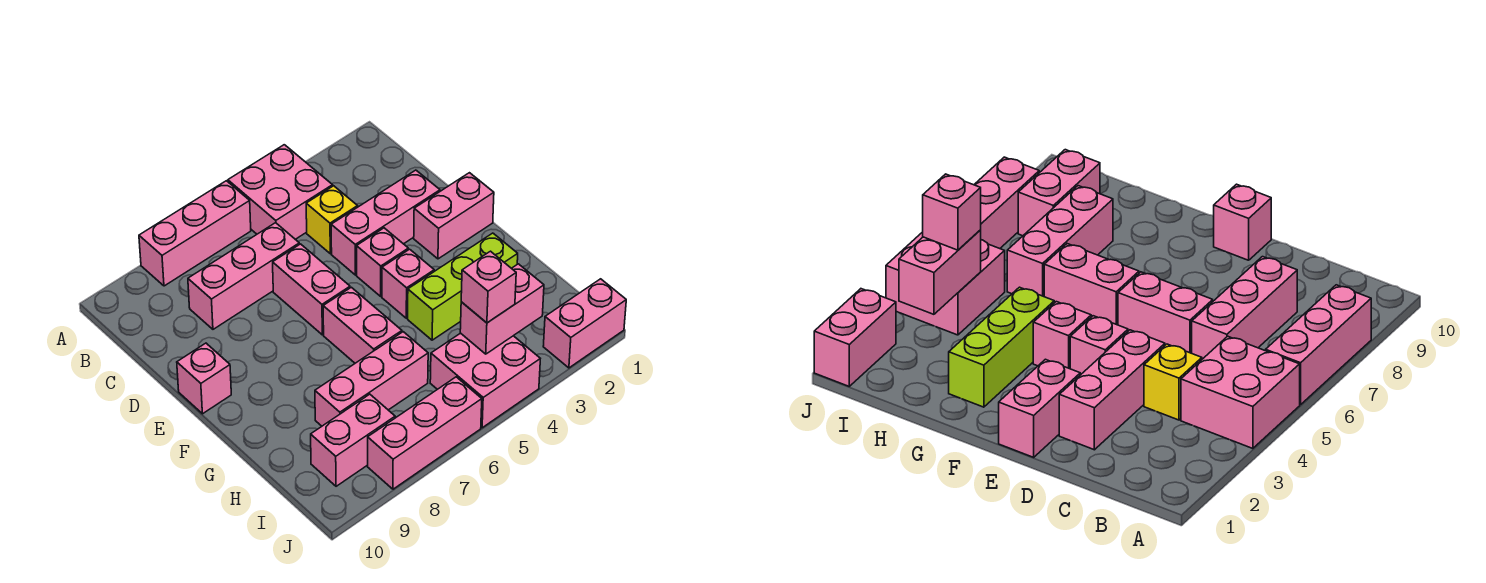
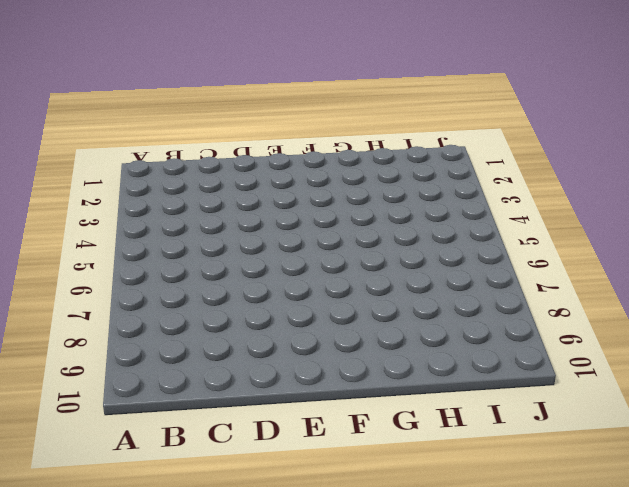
none -> pink brick A4:B5 level 1
none -> pink brick A6:A8 level 1
none -> yellow brick C4 level 1

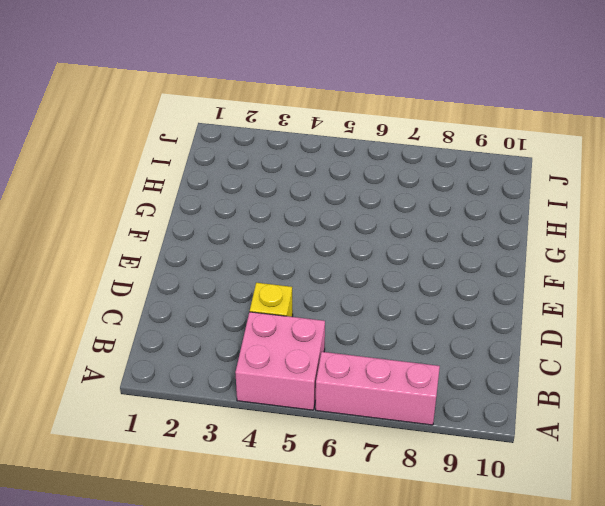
none -> pink brick C6:C8 level 1
none -> pink brick D2:D4 level 1
none -> pink brick D6:E6 level 1

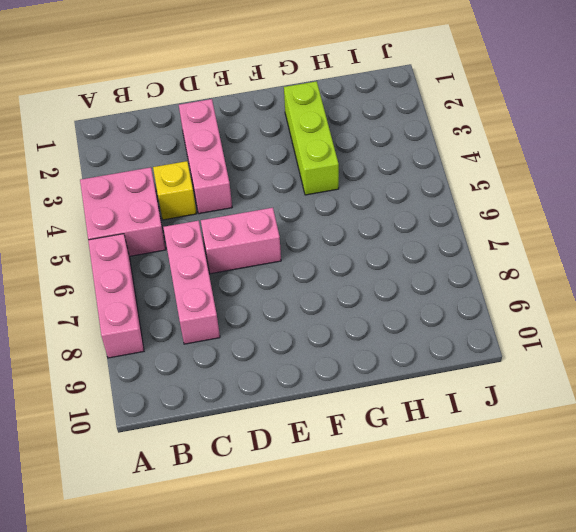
none -> pink brick E1:E2 level 1
none -> pink brick E4 level 1
none -> pink brick E10 level 1

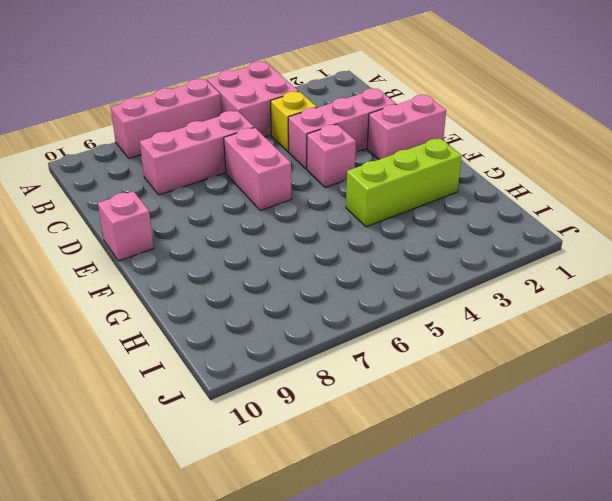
none -> pink brick F4 level 1
none -> pink brick F6:G6 level 1
none -> pink brick H6:H8 level 1

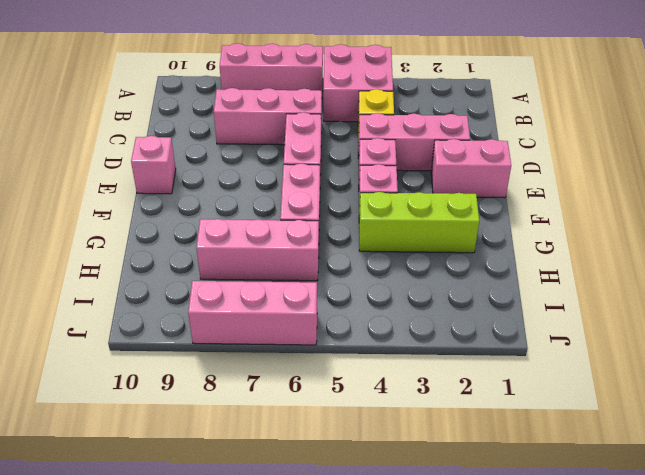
none -> pink brick I4:J5 level 1
none -> pink brick I8:I9 level 1
none -> pink brick J1:J2 level 1

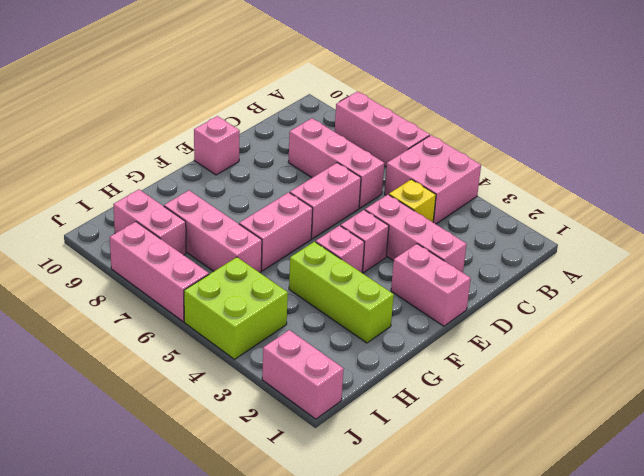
lime brick I4:J5 level 1 -> pink brick I4:J5 level 1
none -> pink brick I3:I4 level 2
none -> pink brick I4 level 3

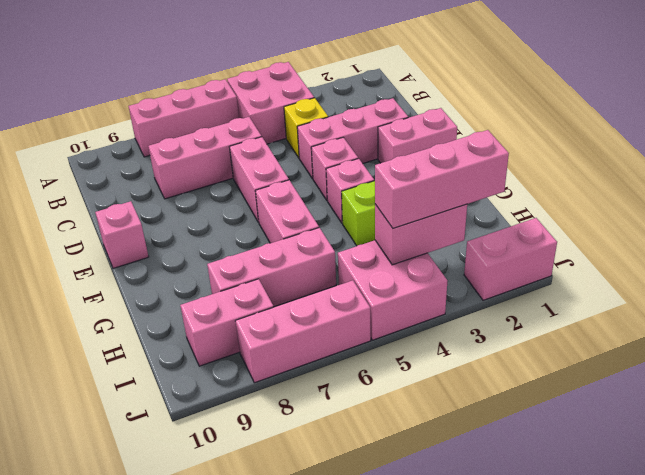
pink brick I2:I4 level 3 -> pink brick I4 level 3

